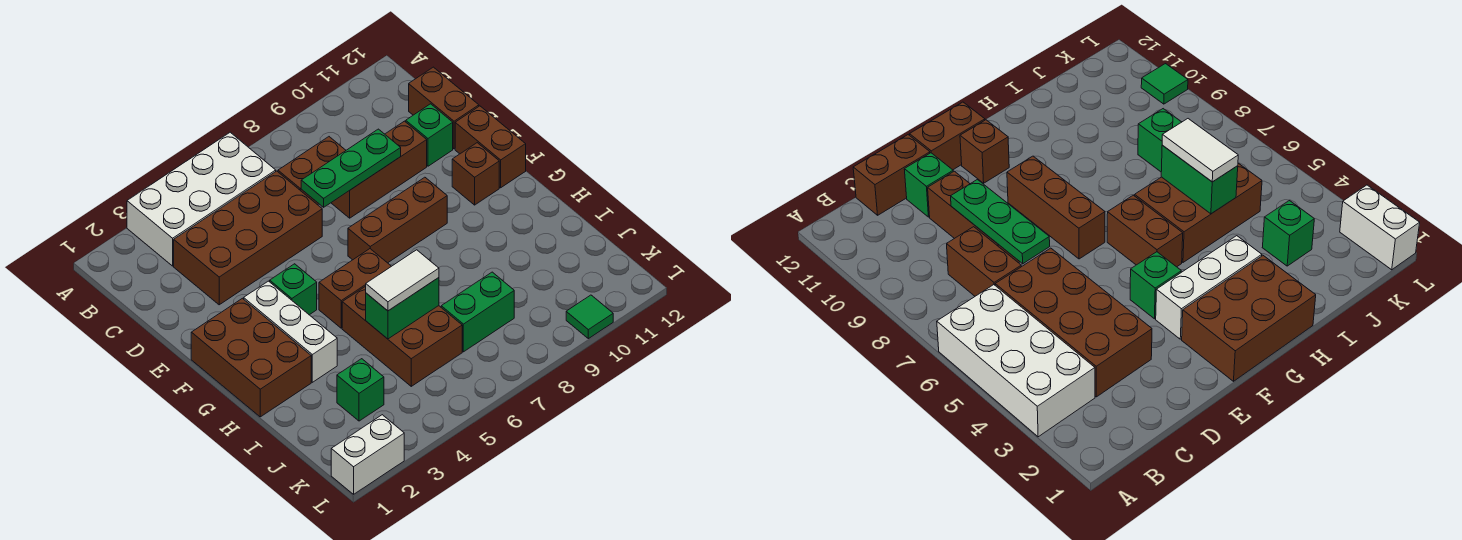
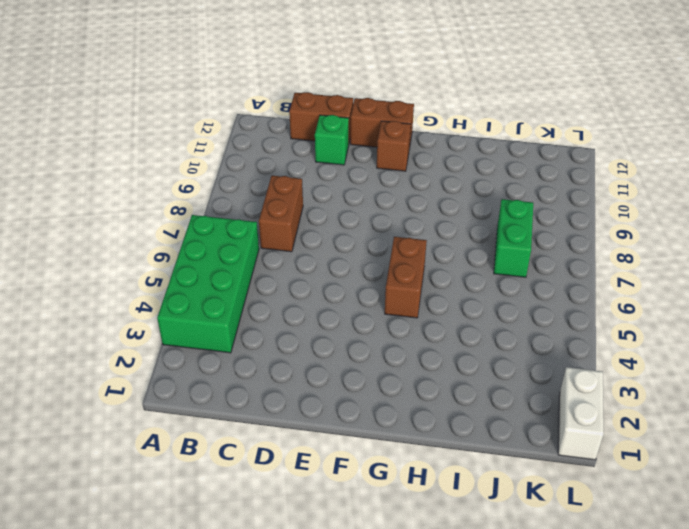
green brick A3:B6 level 1 -> white brick A3:B6 level 1
none -> brown brick C3:D6 level 1
none -> brown brick D8:D10 level 1
none -> brown brick F1:H2 level 1

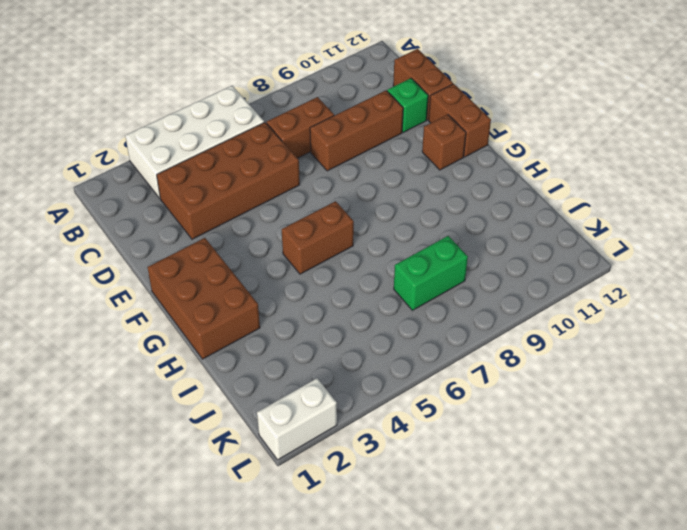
none -> white brick F3:H3 level 1
none -> green brick F4 level 1
none -> brown brick F7:F9 level 1

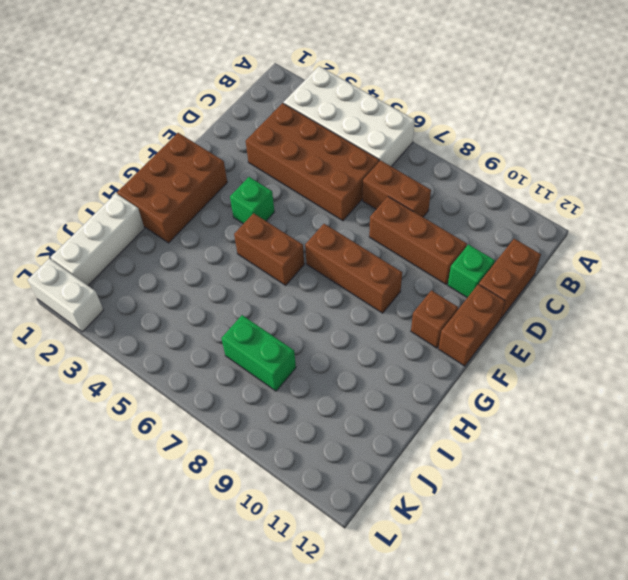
white brick I1:K1 level 1 -> white brick F3:H3 level 1
none -> brown brick H5:J6 level 1
none -> green brick J3 level 1
none -> green tile L10 level 1

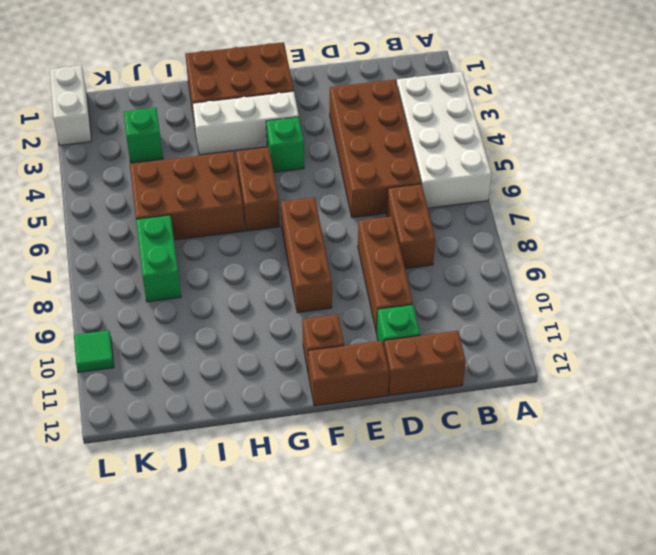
none -> green plate D7:D9 level 2
none -> green brick I5:I6 level 2
none -> white tile I5:I6 level 3

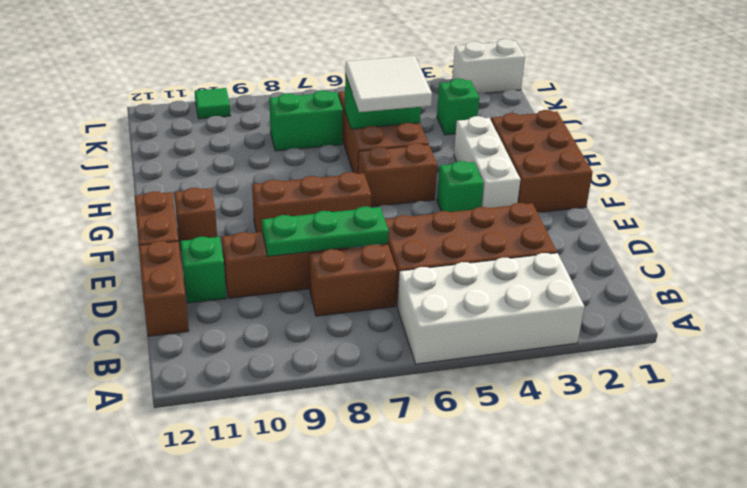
white tile H5:I6 level 3 -> white tile I5:I6 level 3

